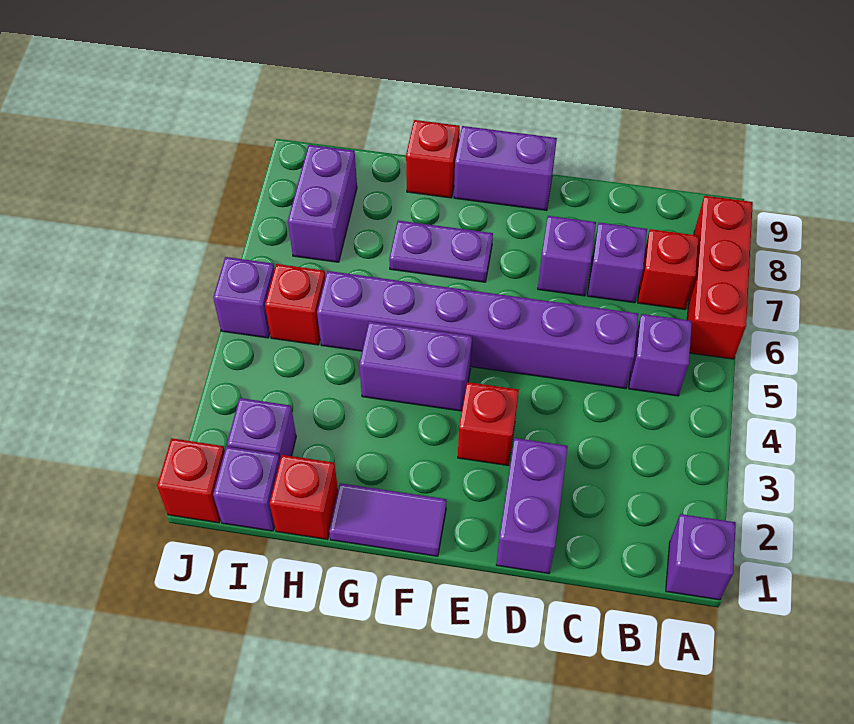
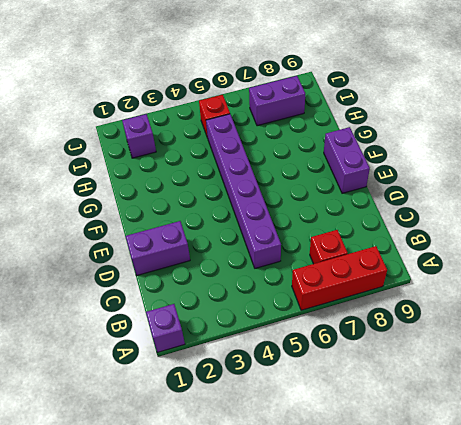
none -> purple brick B5 level 1
none -> purple brick C7 level 1
none -> purple brick D7 level 1

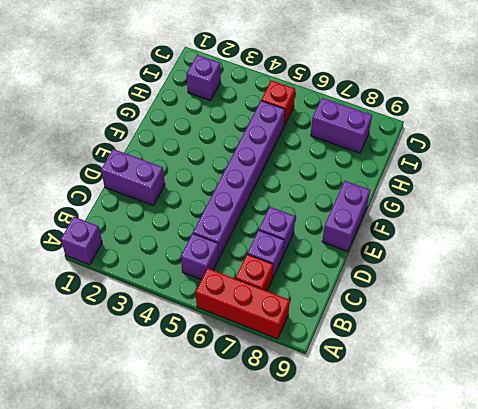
none -> red brick E3 level 1
none -> purple tile F1:G1 level 1
none -> purple brick F4:G4 level 1

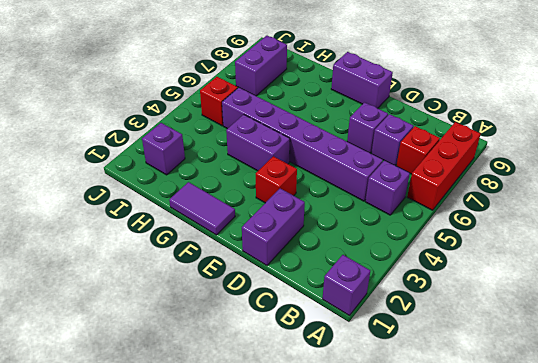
none -> purple plate F7:G7 level 1
none -> red brick G9 level 1
none -> red brick H1 level 1

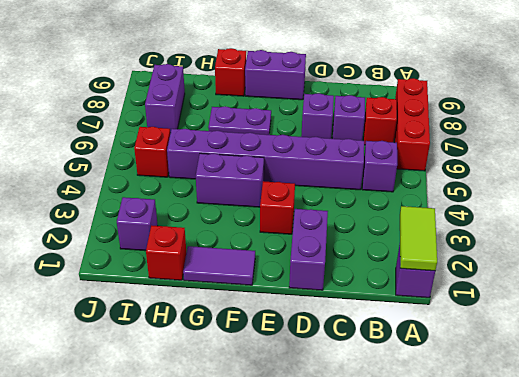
lime tile A1:A2 level 2 -> none
none -> purple brick I1 level 1
none -> red brick J1 level 1
none -> purple brick J5 level 1

